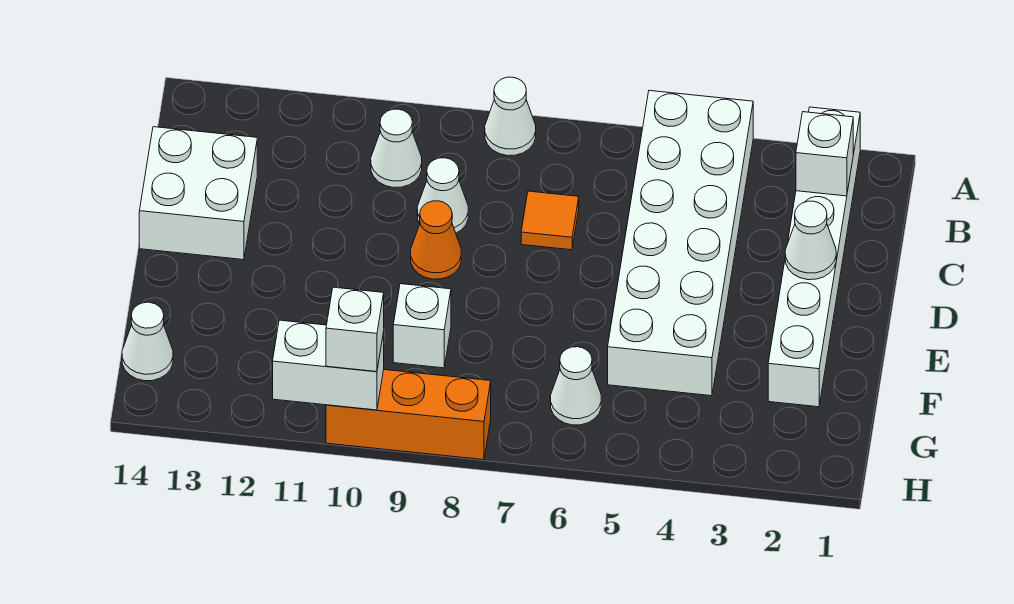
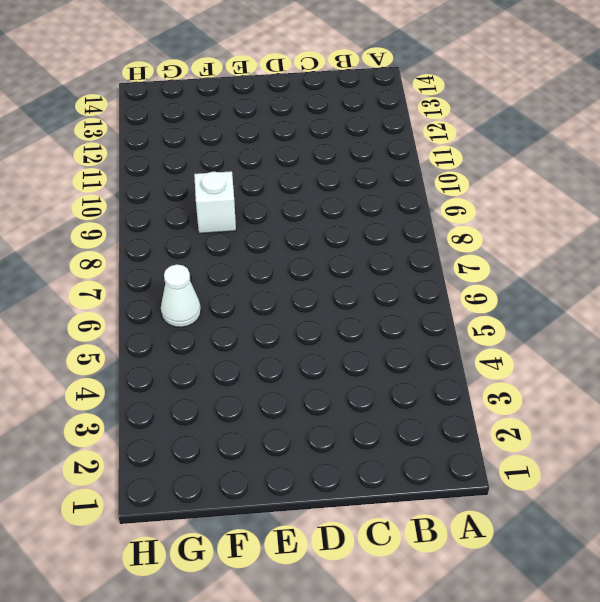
none -> white brick A2:F2 level 1
none -> white brick A4:F5 level 1
none -> white cone A8 level 1

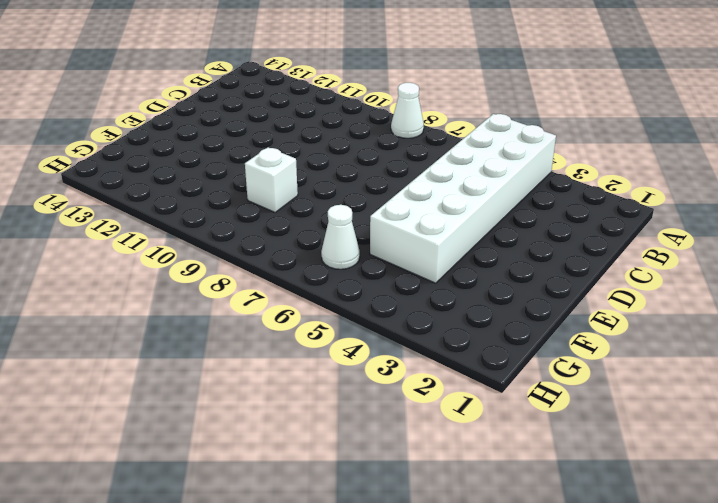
none -> white brick A2:F2 level 1
none -> white cone B10 level 1
none -> orange tile C7 level 1

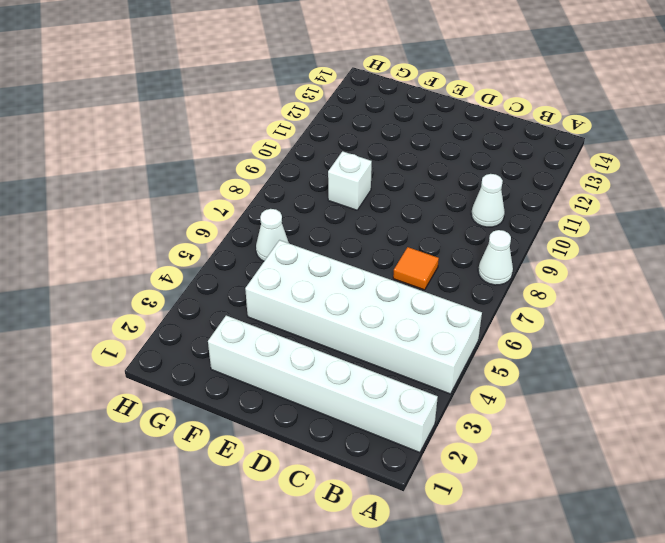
none -> white cone C9 level 1
none -> white brick C13:D14 level 1
none -> orange cone D9 level 1

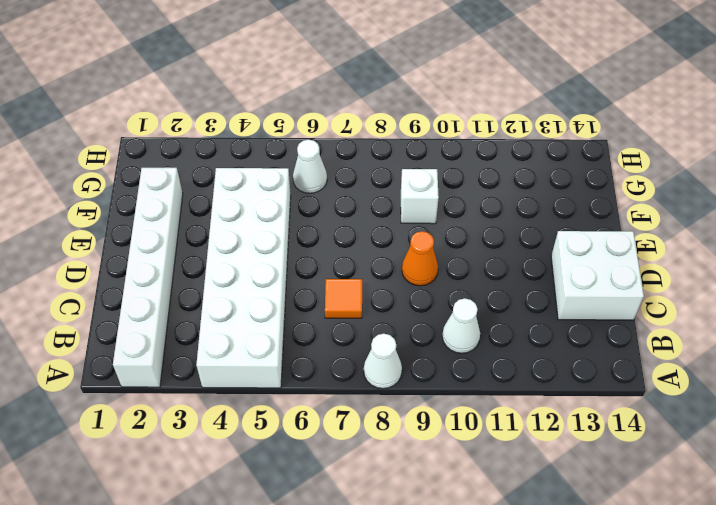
none -> white cone C9 level 1
none -> white cone G14 level 1
none -> orange brick H8:H10 level 1

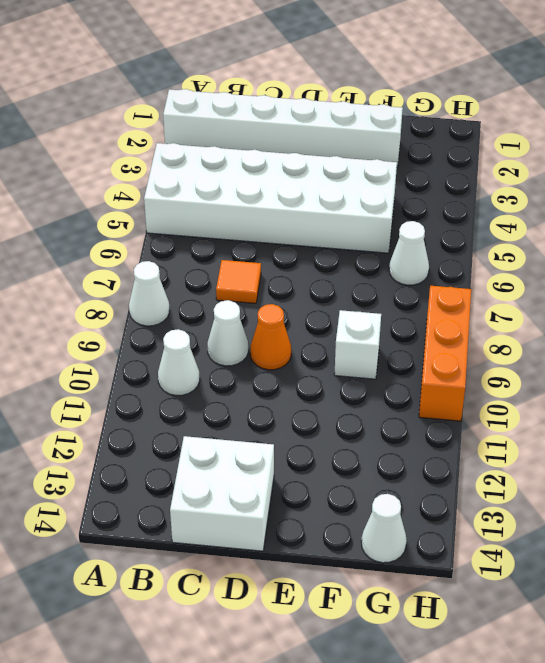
none -> white brick B2 level 2
none -> white cone D2 level 2
none -> white brick H10:H11 level 2

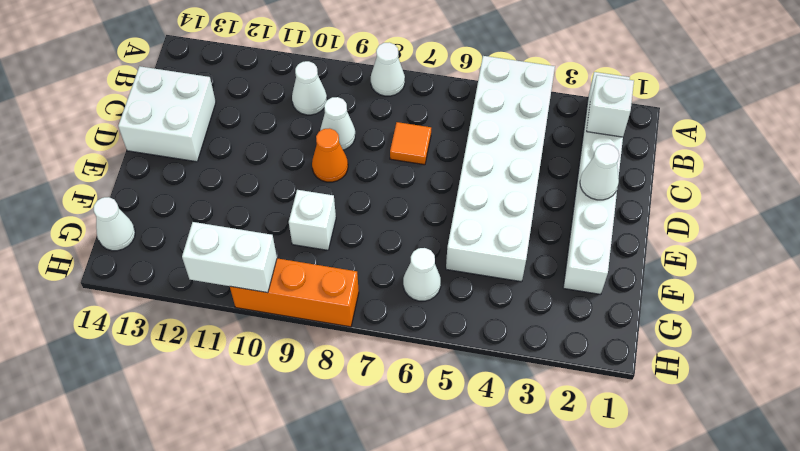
none -> white brick H10 level 3

